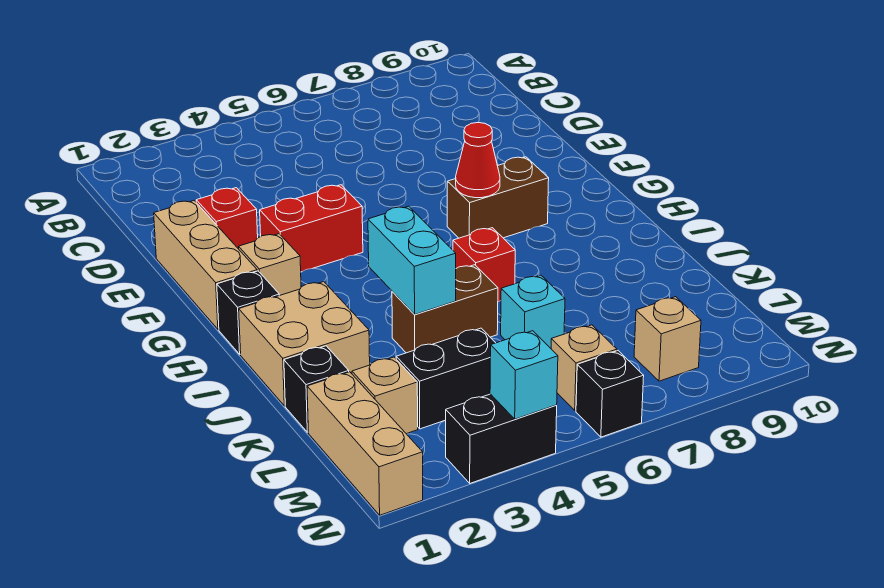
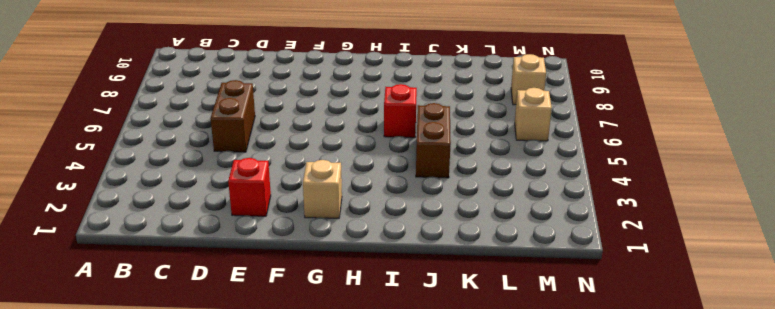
brown brick D5:D6 level 1 -> brown brick G7:G8 level 1
none -> tan brick E1:G1 level 1
none -> red brick F3:F4 level 1
none -> black brick H1 level 1

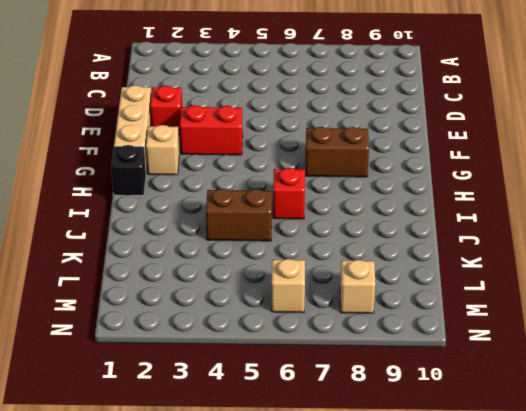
none -> tan brick I1:J2 level 1
none -> black brick K1 level 1
none -> cyan brick K6 level 1

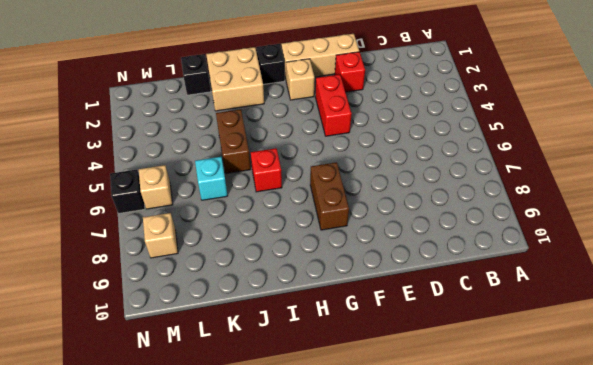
none -> tan brick L1:N1 level 1
none -> tan brick L2 level 1
none -> black brick L3:L4 level 1

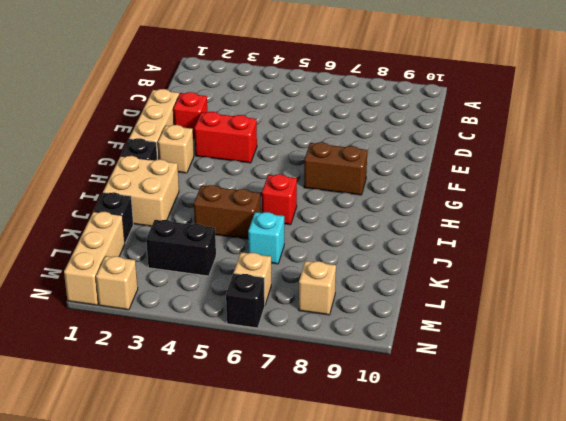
tan brick N2 level 1 -> tan brick L2 level 1
none -> black brick N3:N4 level 1
none -> red cone G7 level 2
none -> cyan brick I4:J4 level 2

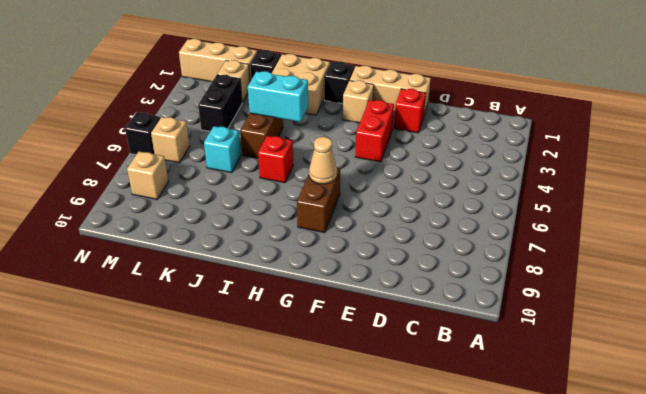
tan cone G7 level 2 -> red cone G7 level 2
none -> black brick N3:N4 level 1
none -> cyan brick N4 level 2

